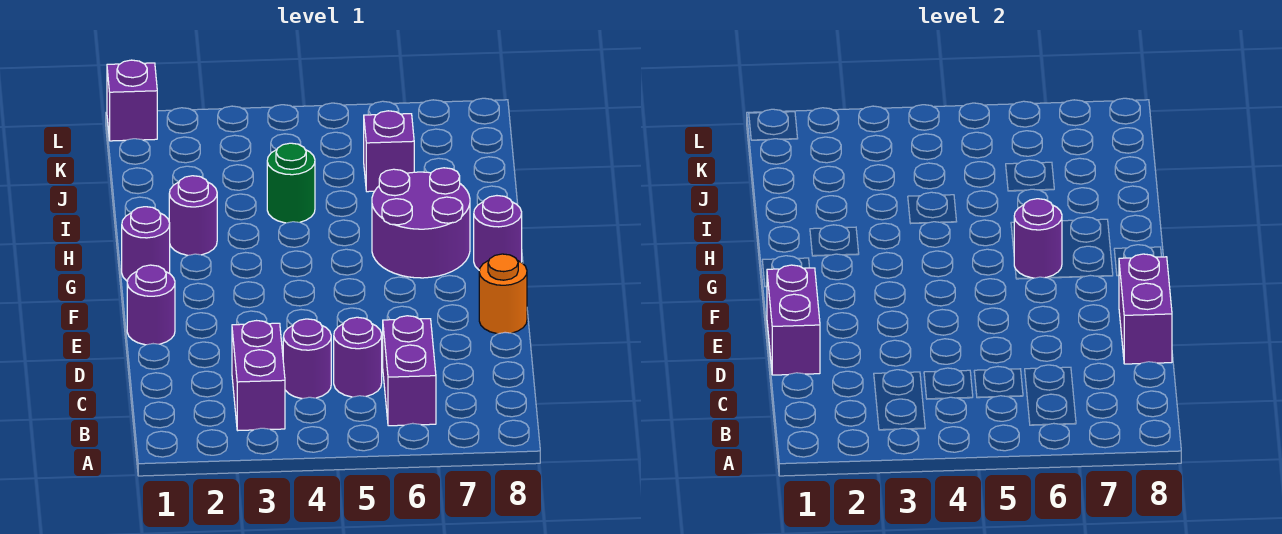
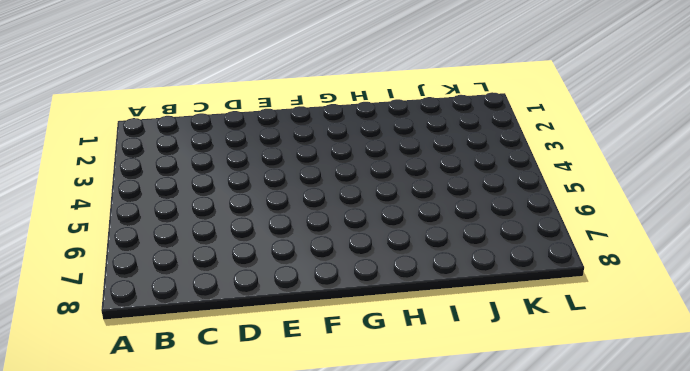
none -> purple brick B3:C3 level 1
none -> purple brick B6:C6 level 1
none -> purple round brick C4 level 1

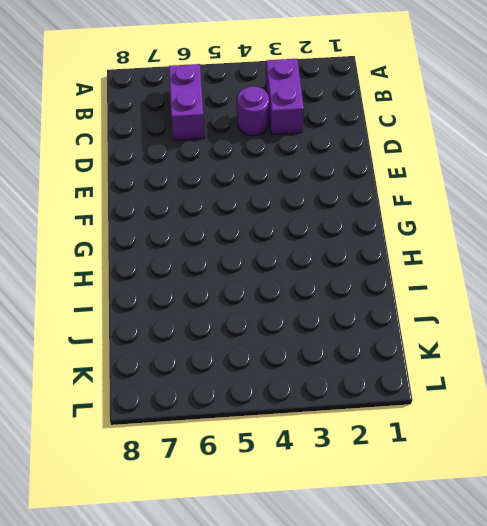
none -> purple round brick C5 level 1
none -> purple round brick E1 level 1
none -> orange round brick E8 level 1

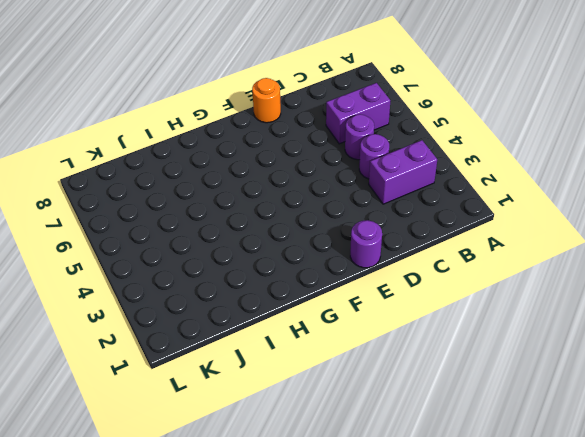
none -> purple round brick G1 level 1
none -> purple round brick G6:H7 level 1
none -> purple round brick G8 level 1

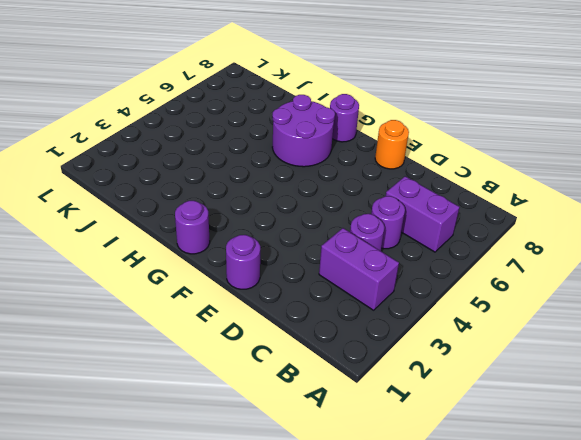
none -> purple round brick H2 level 1
none -> green round brick I4 level 1
none -> purple brick J6 level 1

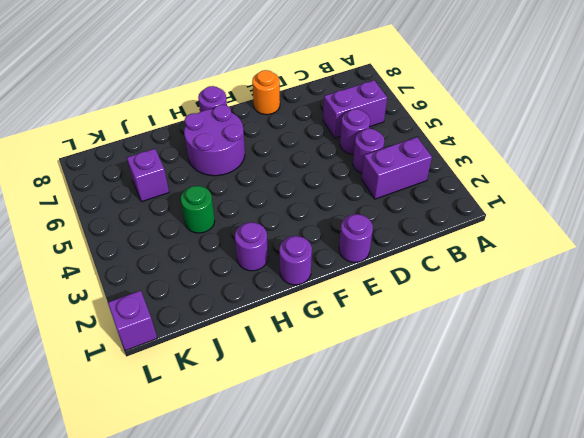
none -> purple brick D1:E1 level 2
none -> purple brick D8:E8 level 2
none -> purple round brick G6 level 2

